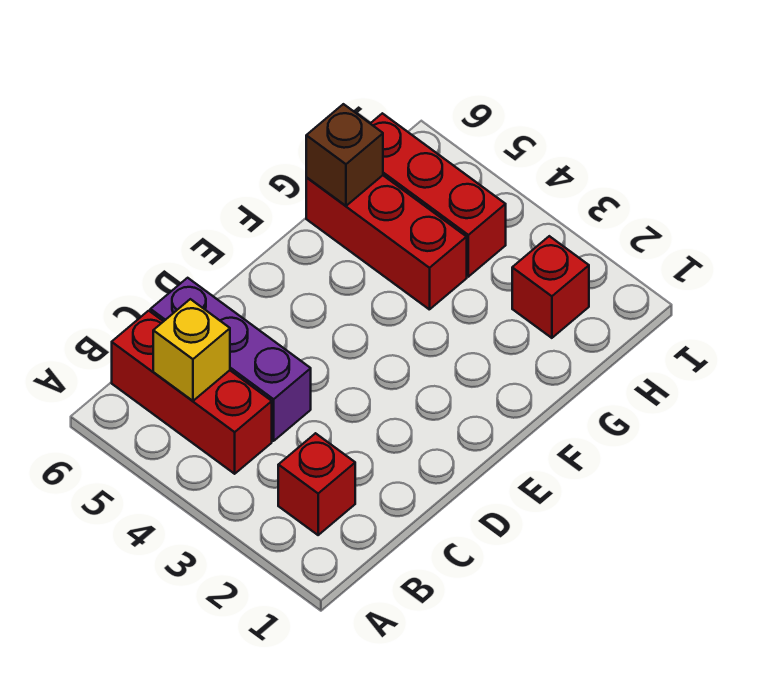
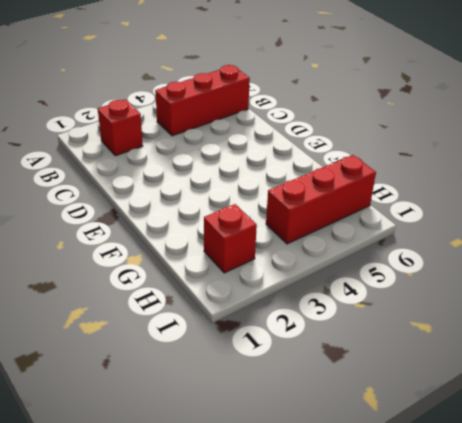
none -> purple brick C4:C6 level 1
none -> red brick G4:G6 level 1

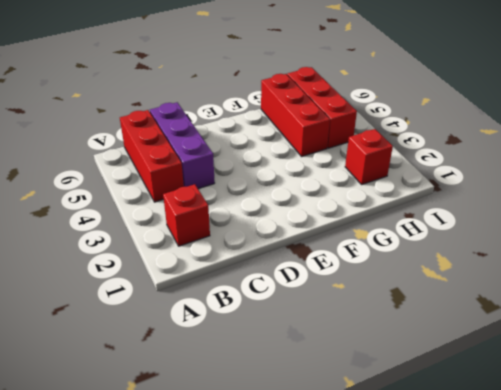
none -> yellow brick B5 level 2
none -> brown brick G6 level 2

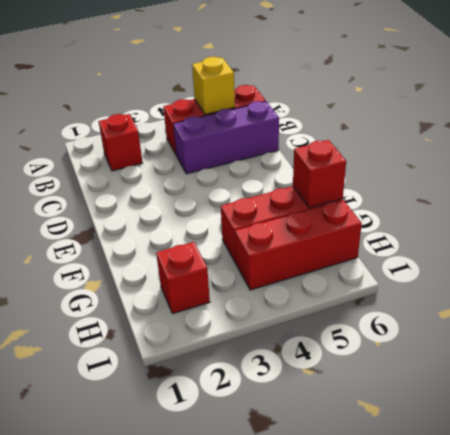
red brick G6 level 2 -> brown brick G6 level 2

